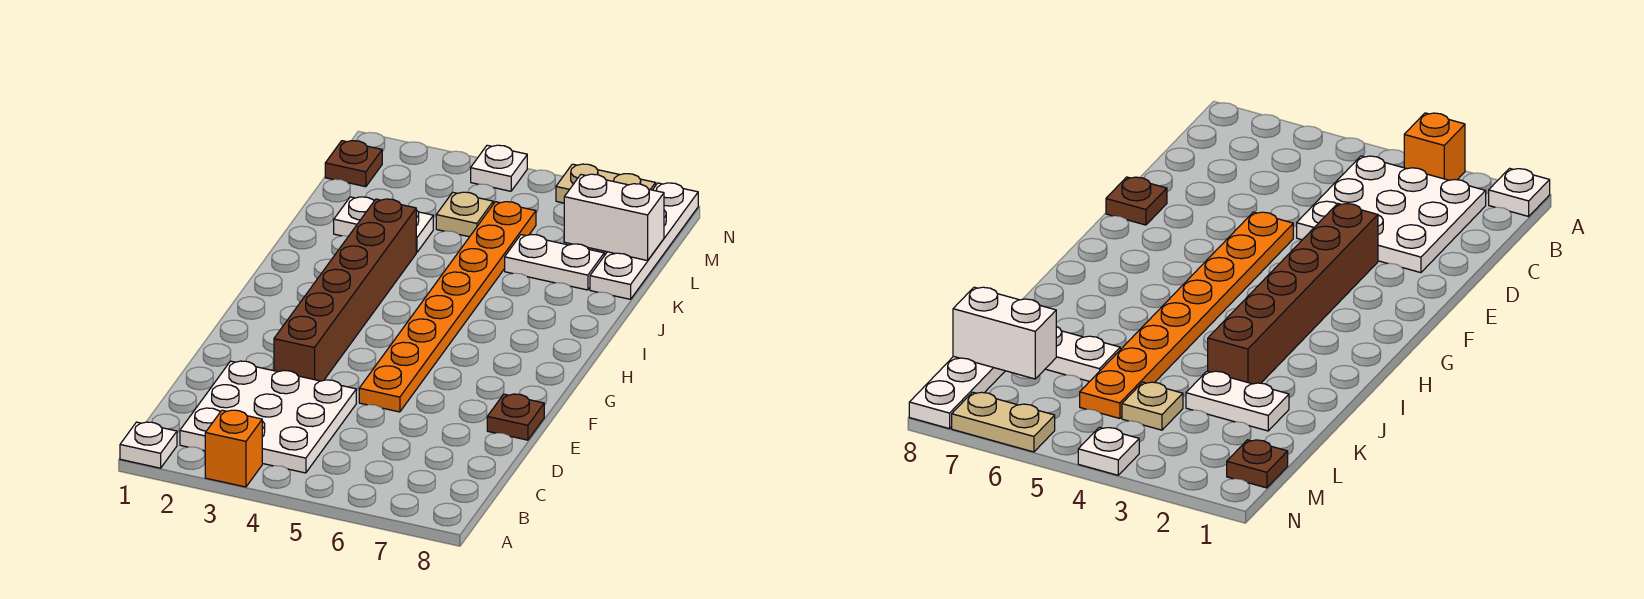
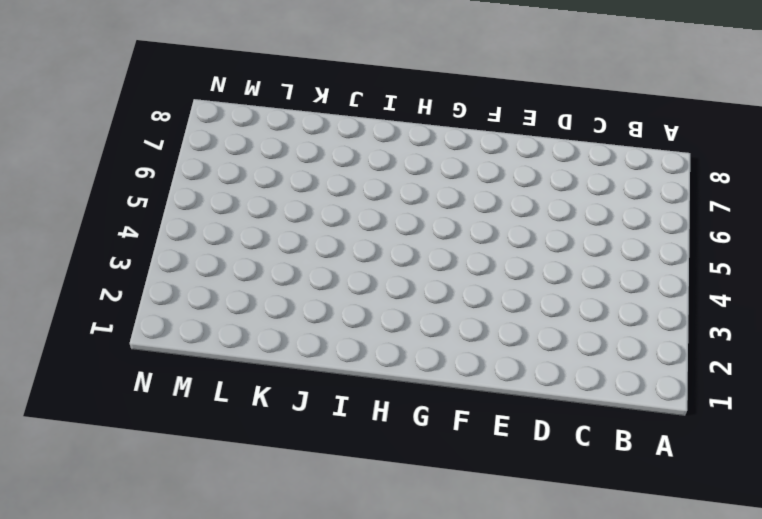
none -> white plate A1 level 1
none -> orange brick A3 level 1
none -> white plate B2:D4 level 1

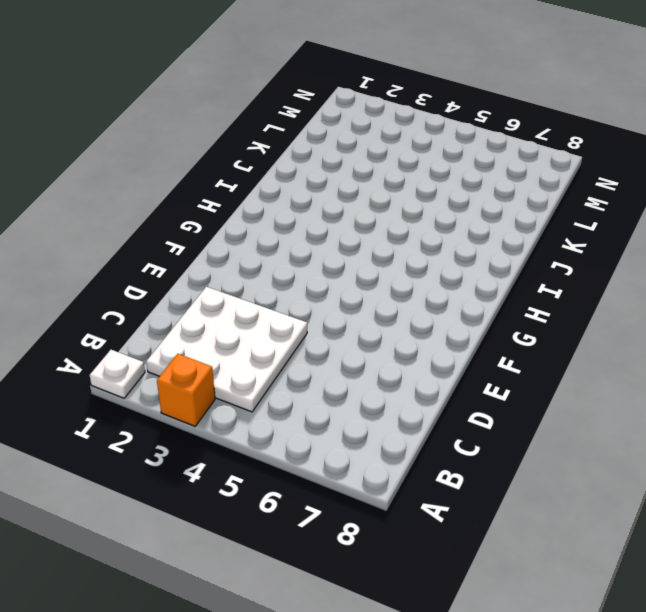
none -> brown brick E3:J3 level 1
none -> orange plate E5:L5 level 1
none -> brown plate E8 level 1

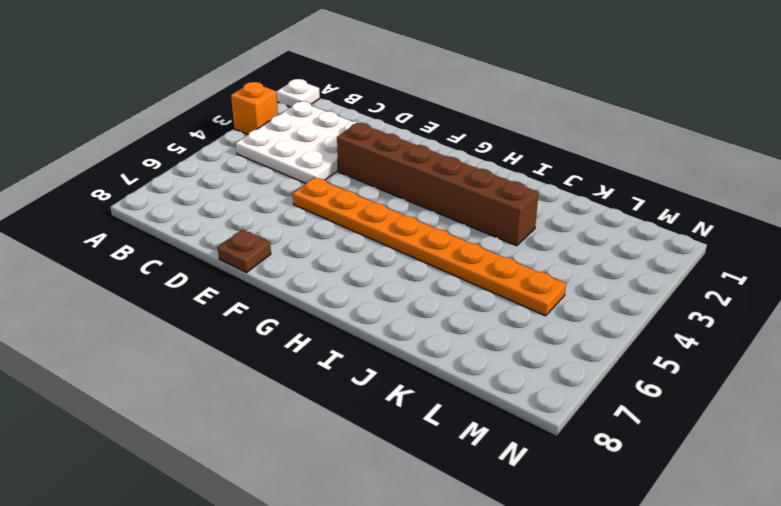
none -> white plate K2:K3 level 1
none -> white plate K6:K7 level 1
none -> white plate K8:N8 level 1

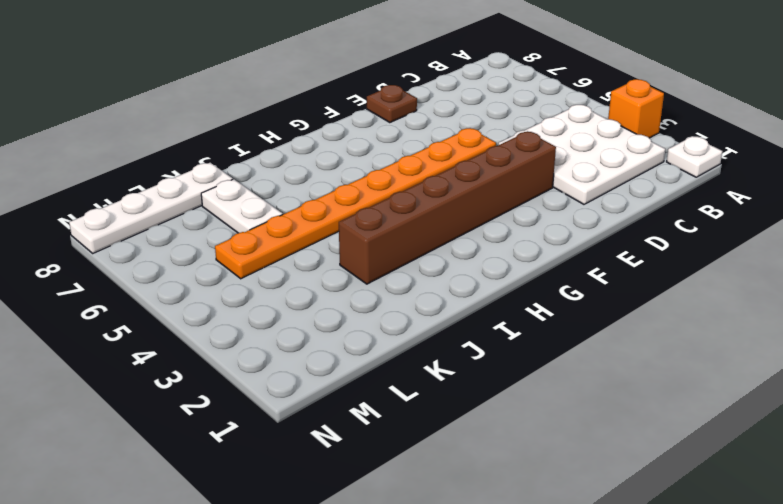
none -> white plate K2:K3 level 1
none -> tan plate L4 level 1
none -> brown plate M1 level 1

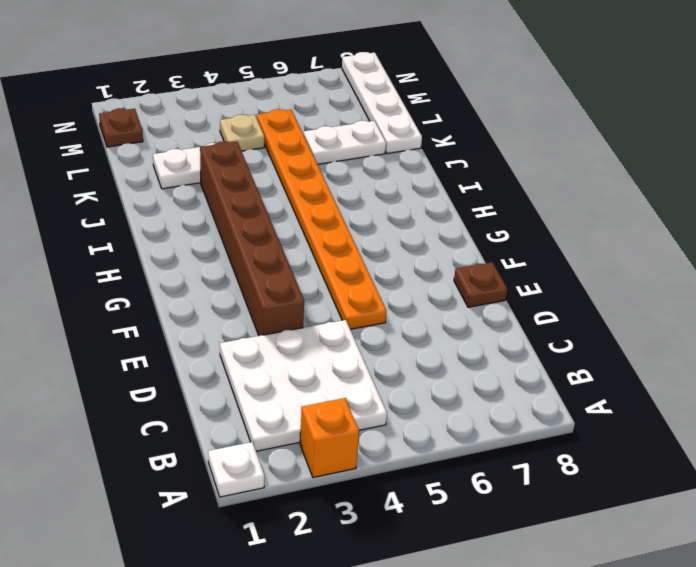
none -> white plate N4 level 1
none -> tan plate N6:N7 level 1
none -> white brick L7:L8 level 2

